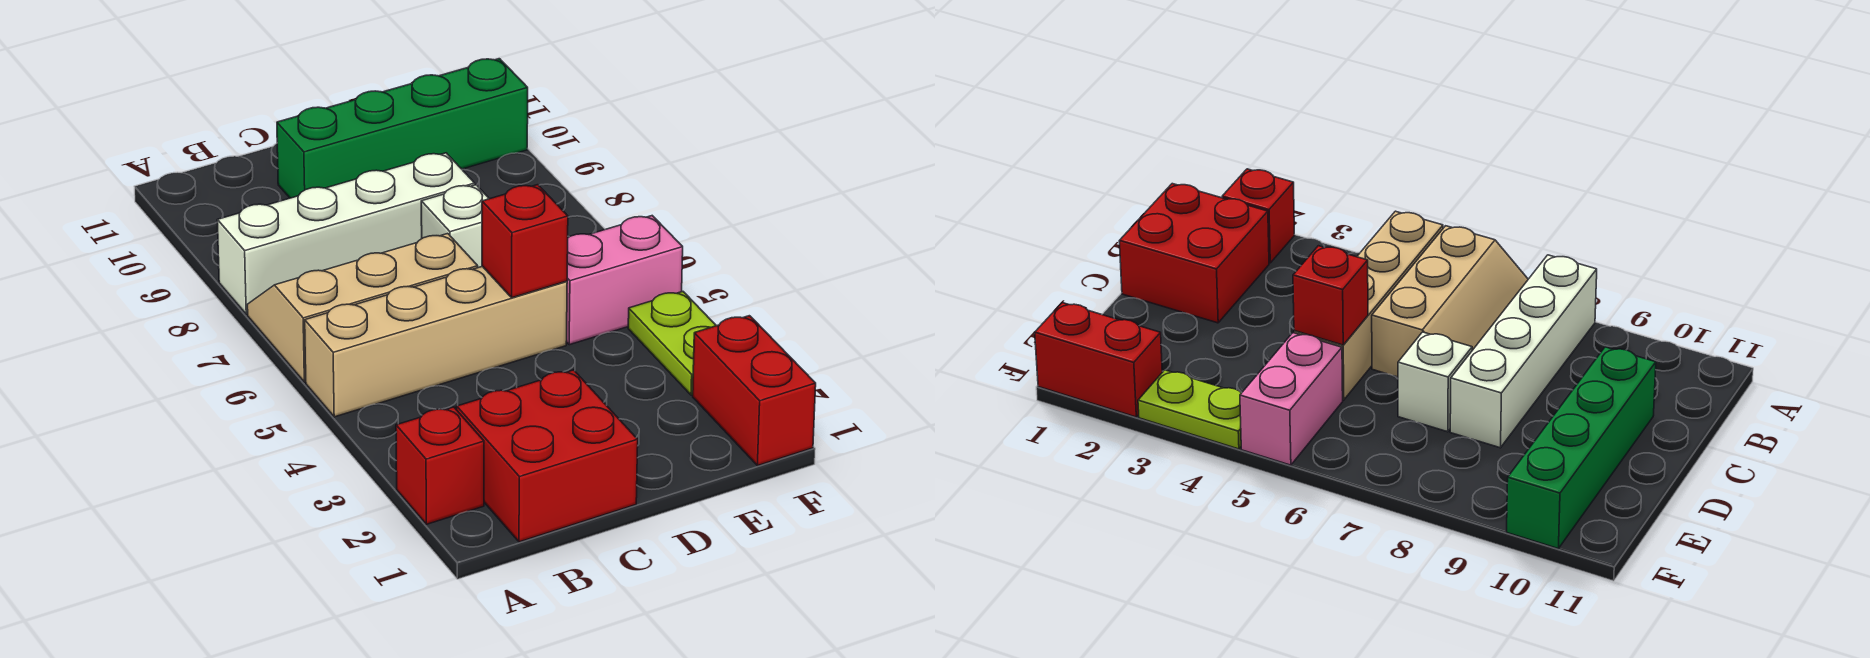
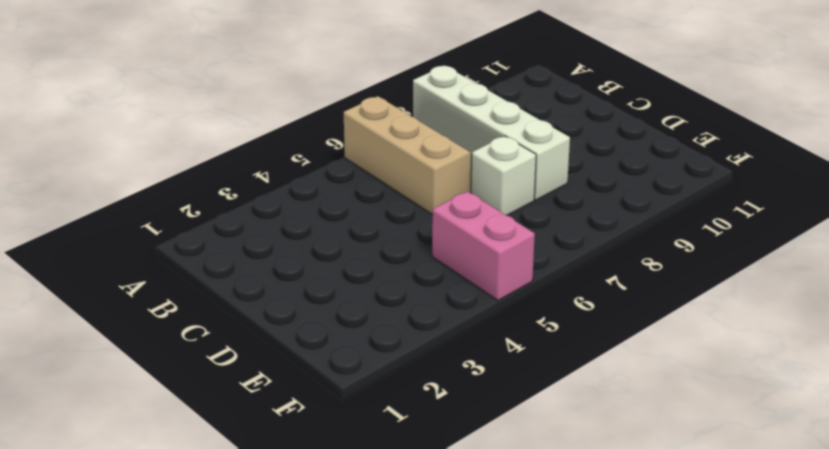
none -> red brick A2 level 1
none -> tan brick A5:D5 level 1

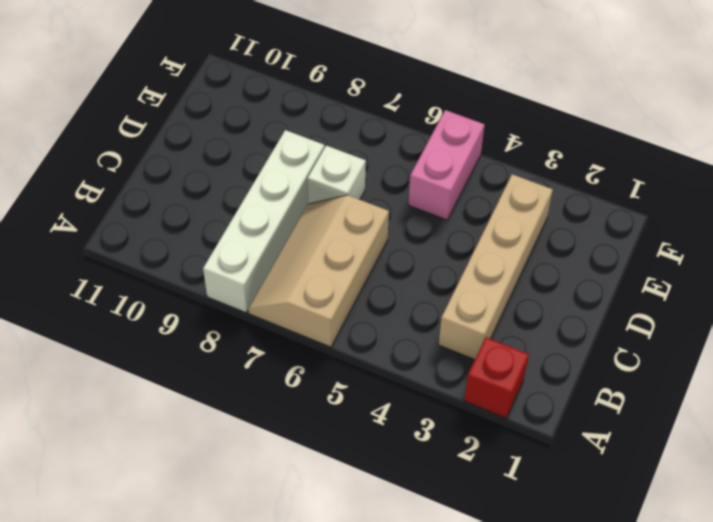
tan brick B3:E3 level 1 -> tan brick A5:D5 level 1
none -> red brick B1:C2 level 1
none -> green brick C10:F10 level 1

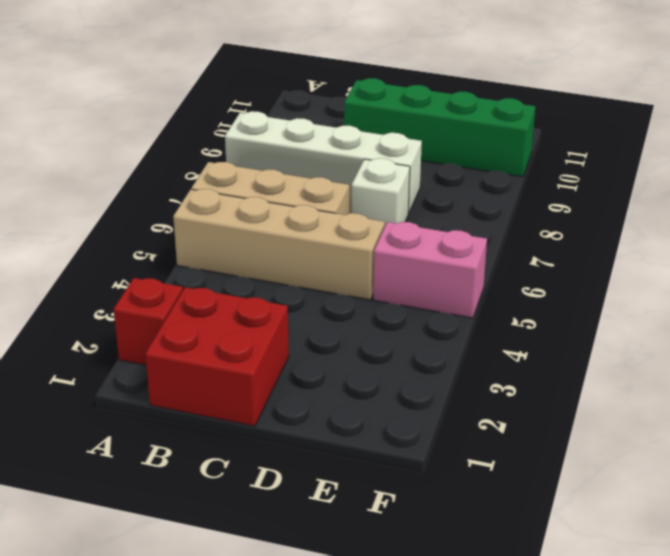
none -> red brick F1:F2 level 1
none -> lime plate F3:F4 level 1

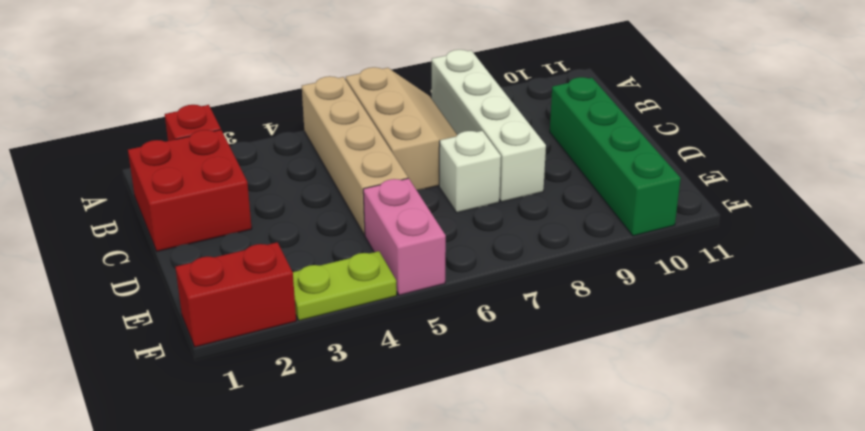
none -> red brick D5 level 2

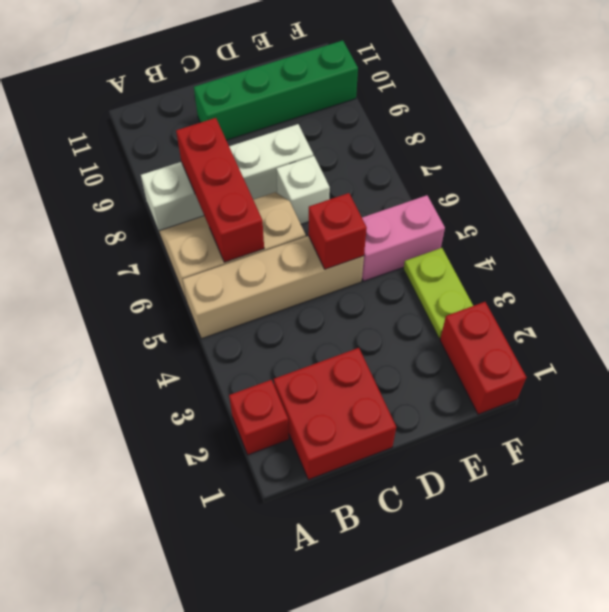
red brick B6:B8 level 2 -> none

